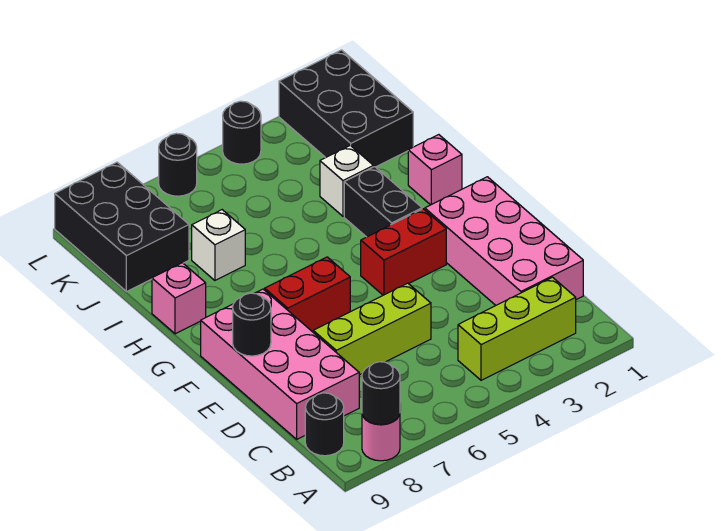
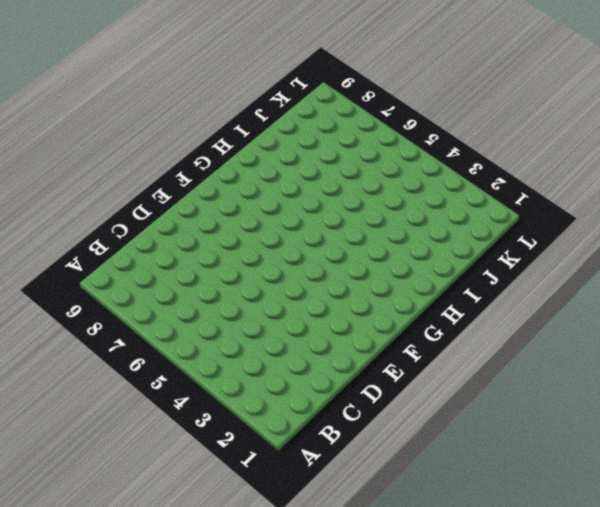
none -> pink round brick A8 level 1
none -> lime brick B2:B4 level 1
none -> black round brick B9 level 1

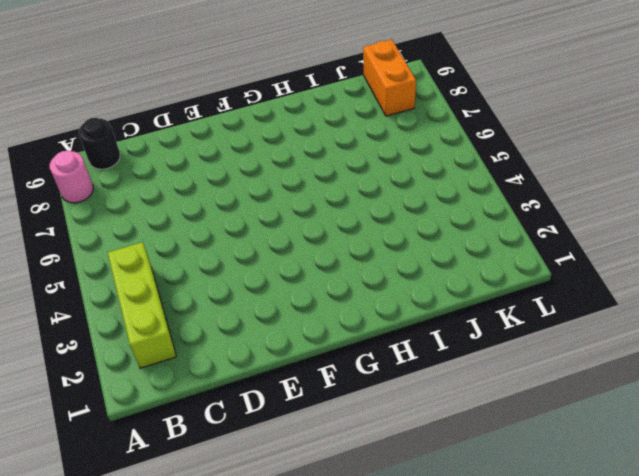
orange brick K8:K9 level 1 -> black brick J8:L9 level 1
none -> pink brick C1:F2 level 1
none -> pink brick C8:F9 level 1
none -> lime brick D5:D7 level 1

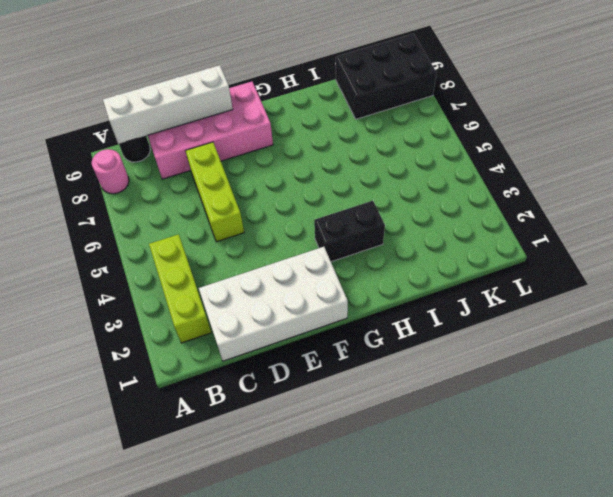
white brick B9:E9 level 2 -> black round brick E9 level 2
white brick C1:F2 level 1 -> pink brick C1:F2 level 1
none -> red brick F3:F4 level 1
none -> red brick F6:F7 level 1
none -> pink brick H1 level 1

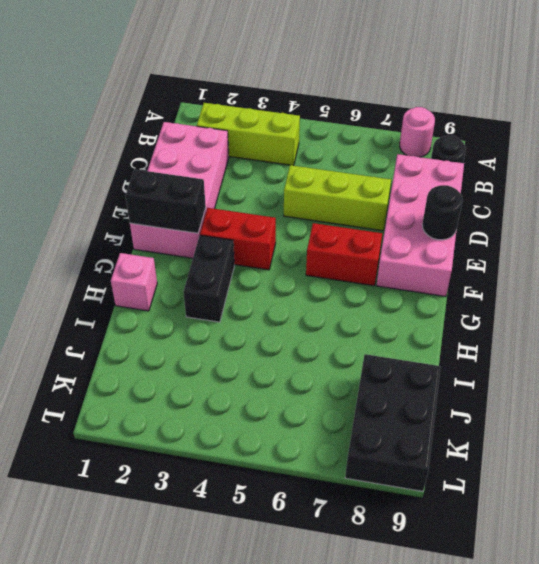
black brick F1:F2 level 2 -> none
none -> pink brick H9 level 1
none -> white brick I3 level 1
none -> white brick I7 level 1

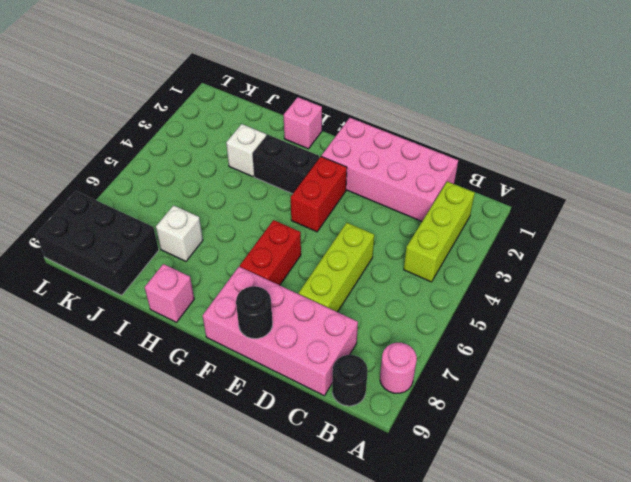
none -> black brick J1:L2 level 1
none -> black round brick L4 level 1
none -> black round brick L6 level 1

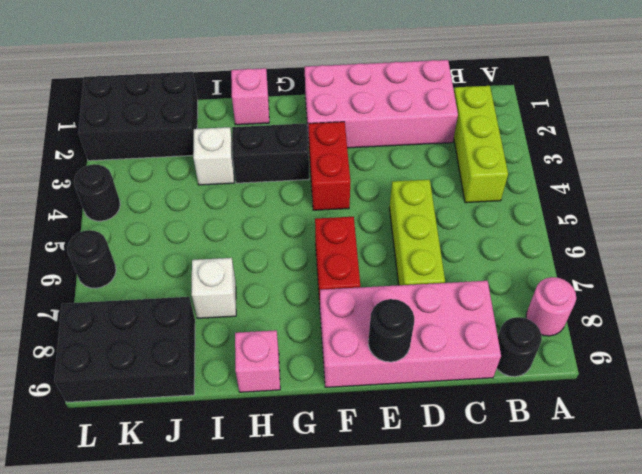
none -> black round brick A8 level 2

